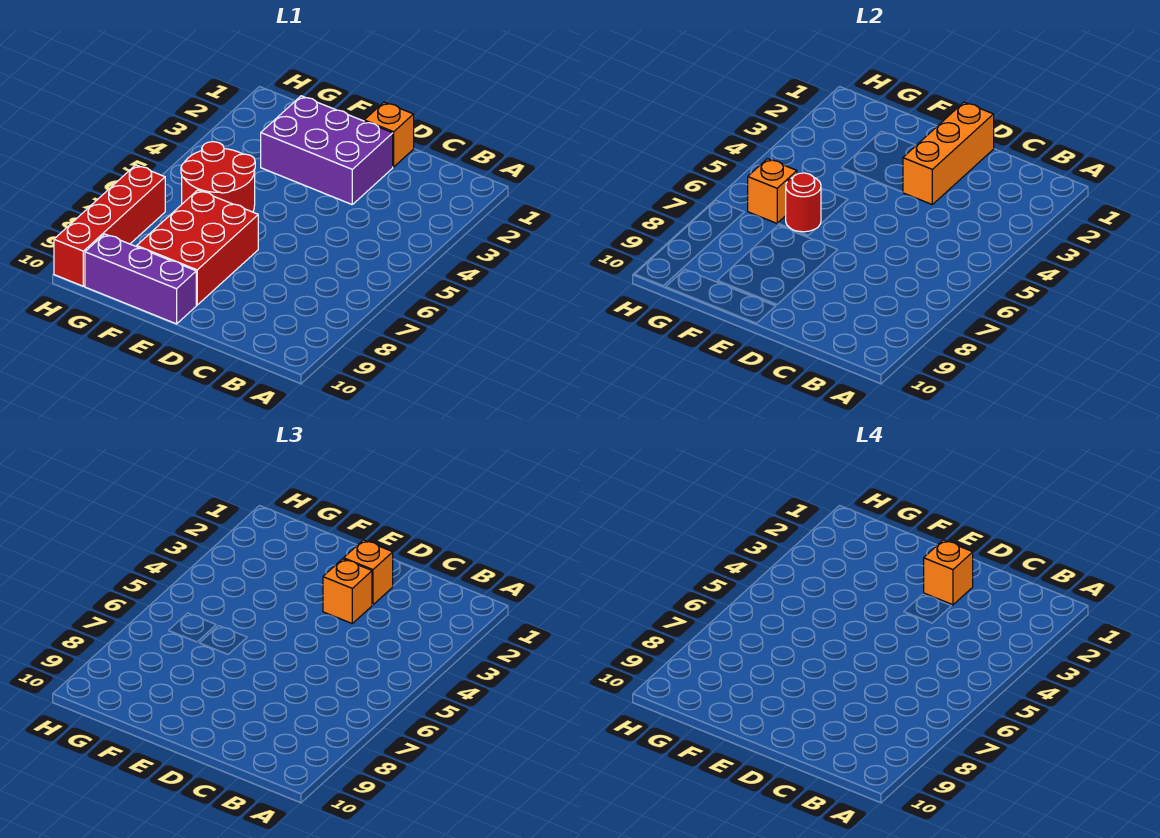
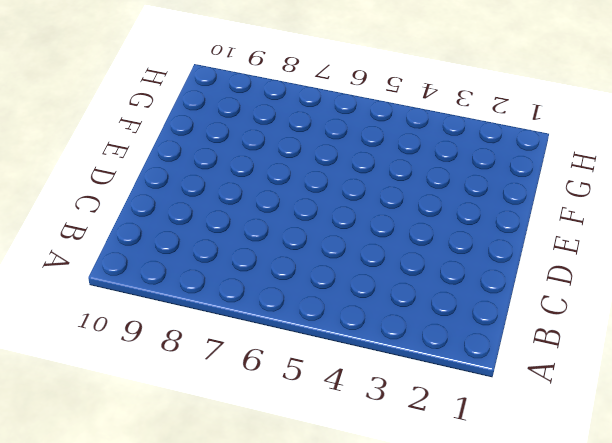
none -> orange brick D1 level 1
none -> purple brick D2:F3 level 1
none -> red brick E7:F9 level 1

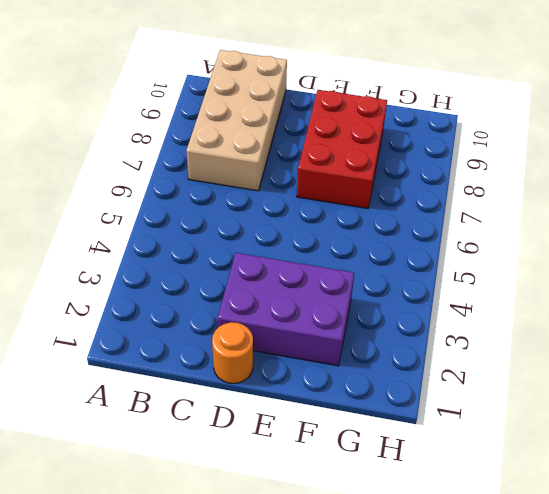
tan brick B7:C10 level 1 -> none
orange round brick D1 level 1 -> orange brick D1 level 1
none -> purple brick E10:G10 level 1
none -> red round brick F5:G6 level 1
none -> red brick H7:H10 level 1

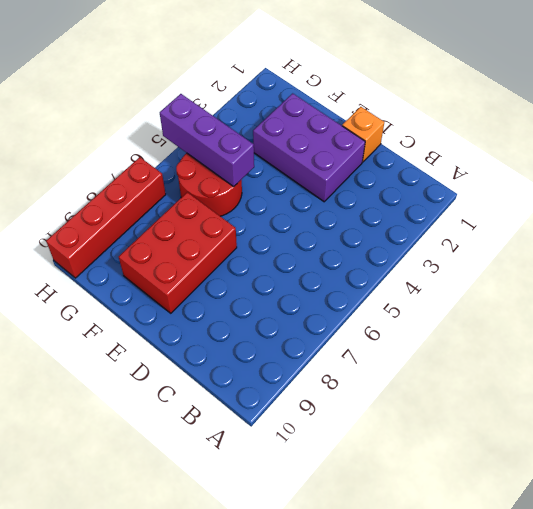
purple brick F5:H5 level 2 -> purple brick E10:G10 level 1
none -> orange brick D1:D3 level 2
none -> red round brick F6 level 2
none -> orange brick G6 level 2

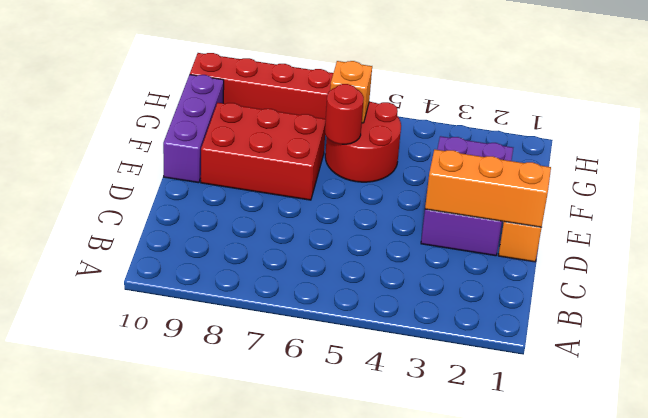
none -> orange brick D2 level 3
none -> orange brick D3 level 3
none -> orange brick D2 level 4

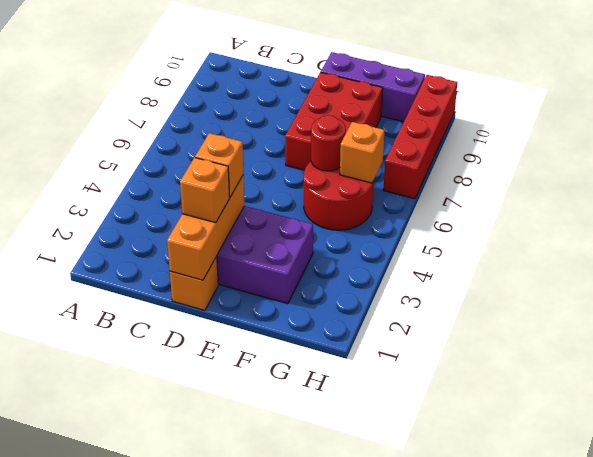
none -> orange brick D2 level 4

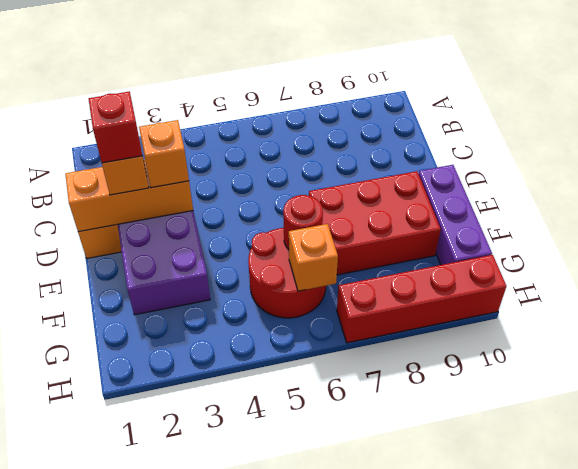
red brick D2 level 4 -> orange brick D2 level 4

